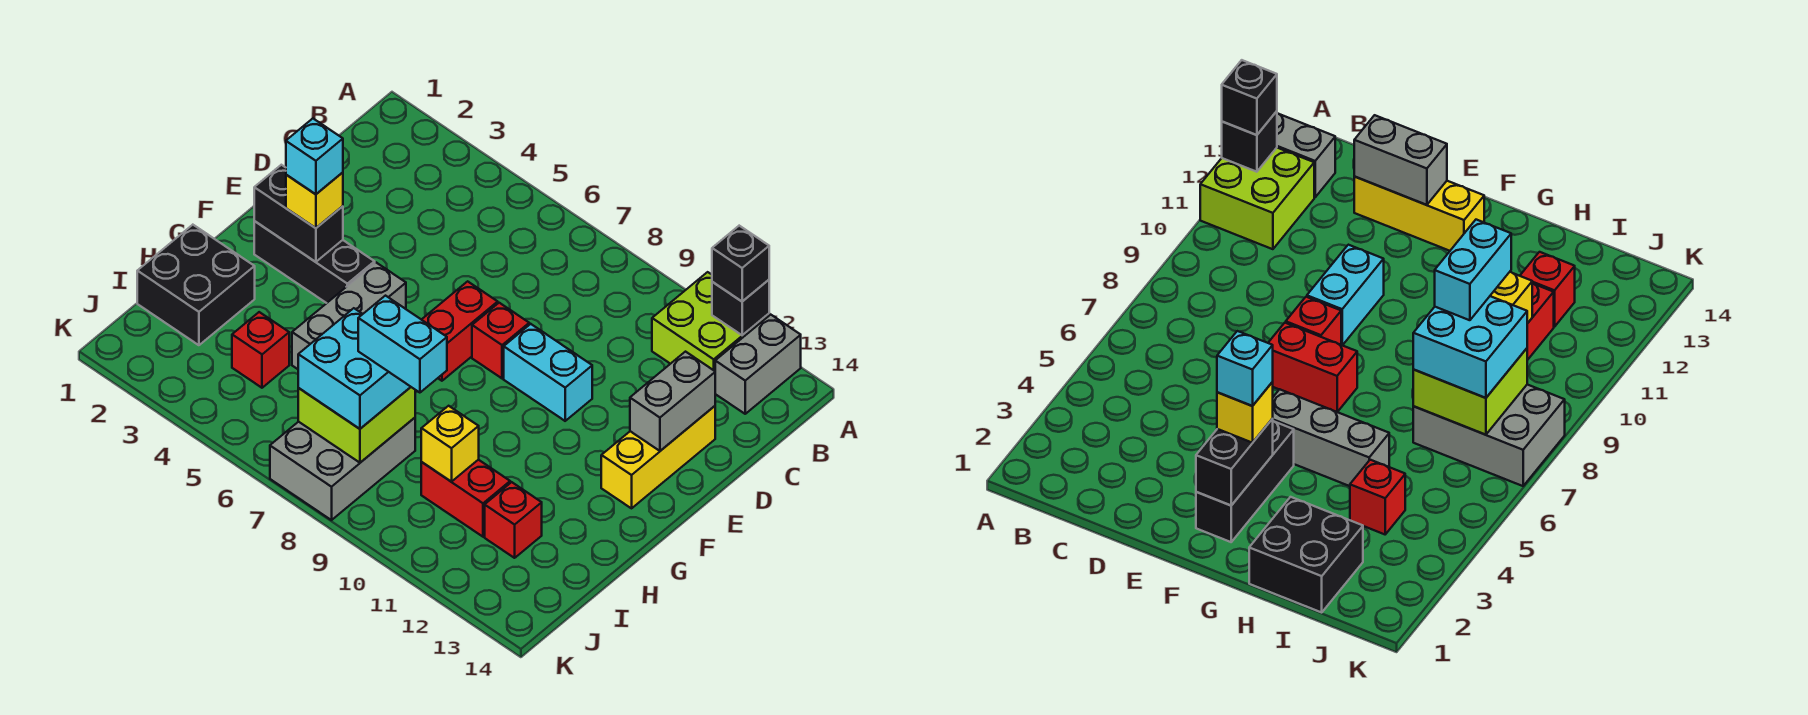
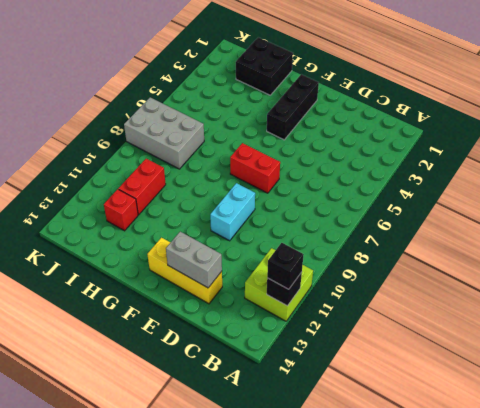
none -> grey brick A13:B13 level 1
none -> red brick E8 level 1
none -> grey brick F5:H5 level 1

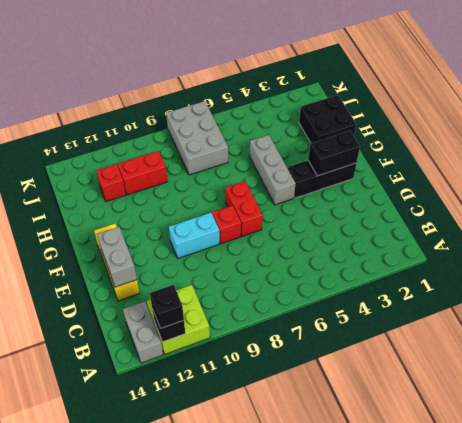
none -> red brick I4 level 1
none -> lime brick I7:J8 level 2
none -> yellow brick I10 level 2

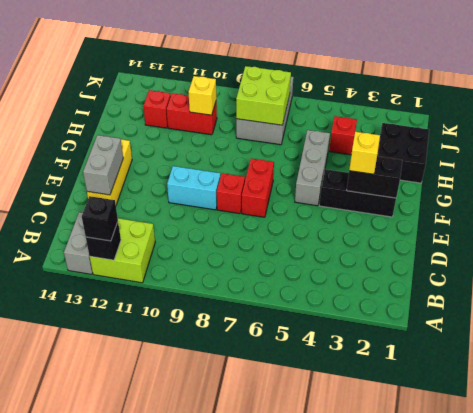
none -> cyan brick I7:J8 level 3
none -> cyan brick F3 level 4
none -> cyan brick I8:I9 level 4

